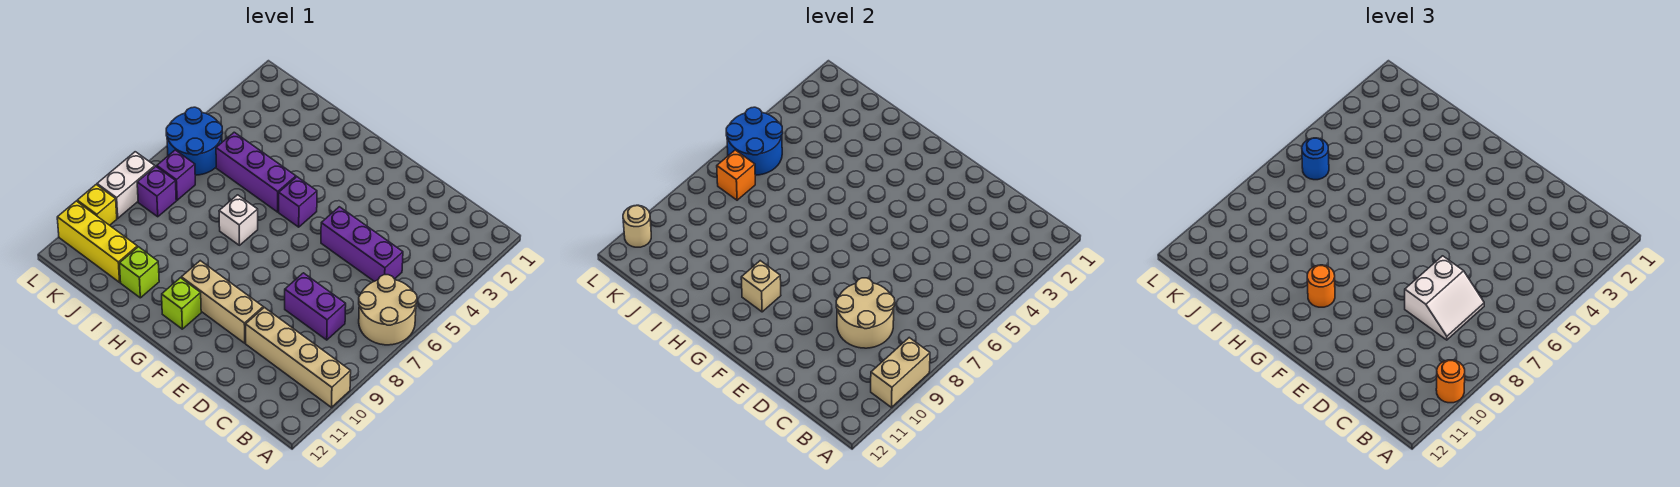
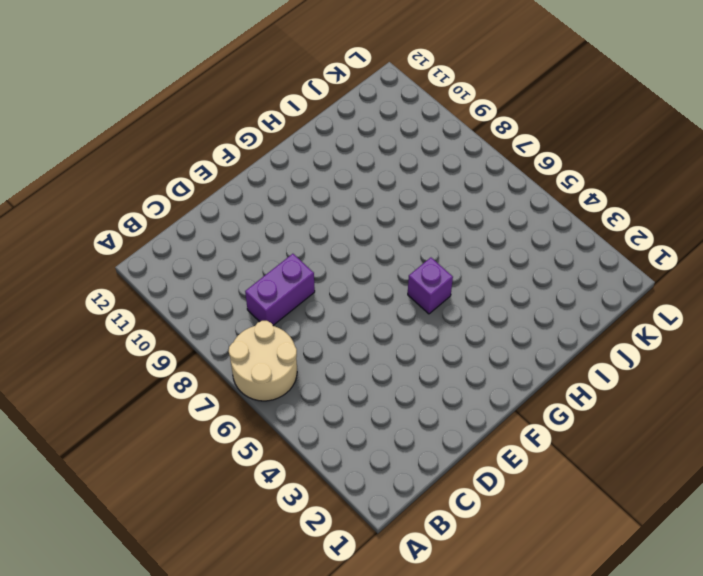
none -> tan brick A10:D10 level 1
none -> purple brick C5:E5 level 1
none -> tan brick E10:G10 level 1

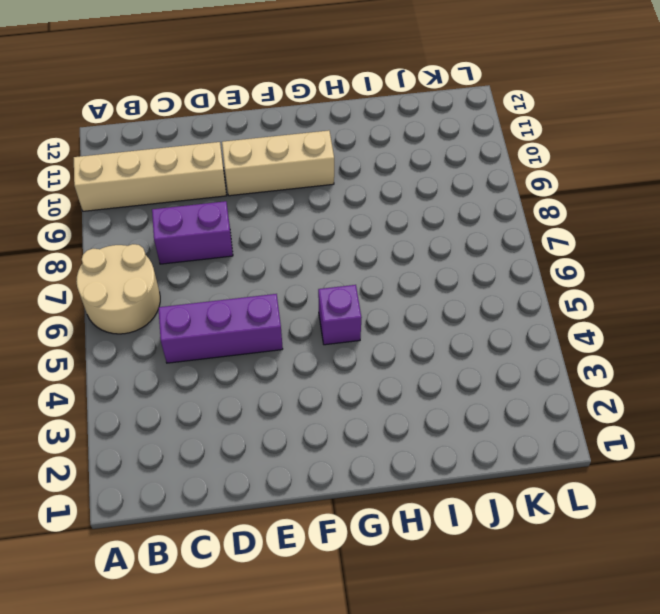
none -> lime brick G11 level 1
none -> purple brick H5:J5 level 1
none -> white brick H7 level 1

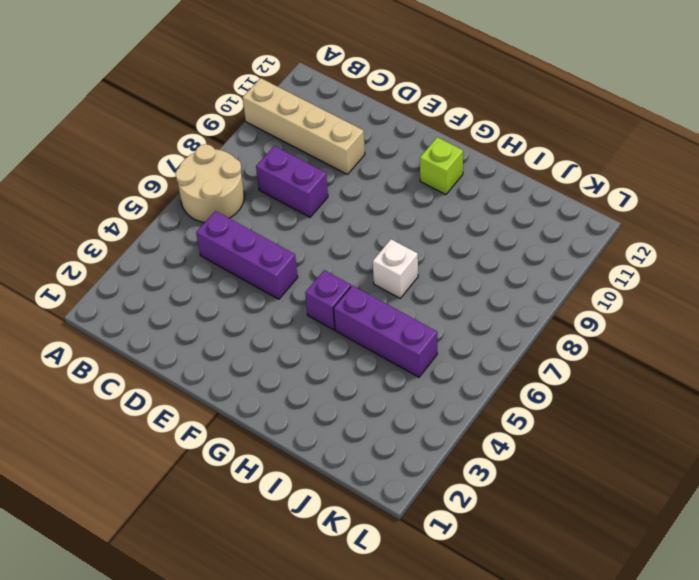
none -> tan brick E10:G10 level 1
none -> lime brick I11 level 1
none -> yellow brick J11:L11 level 1

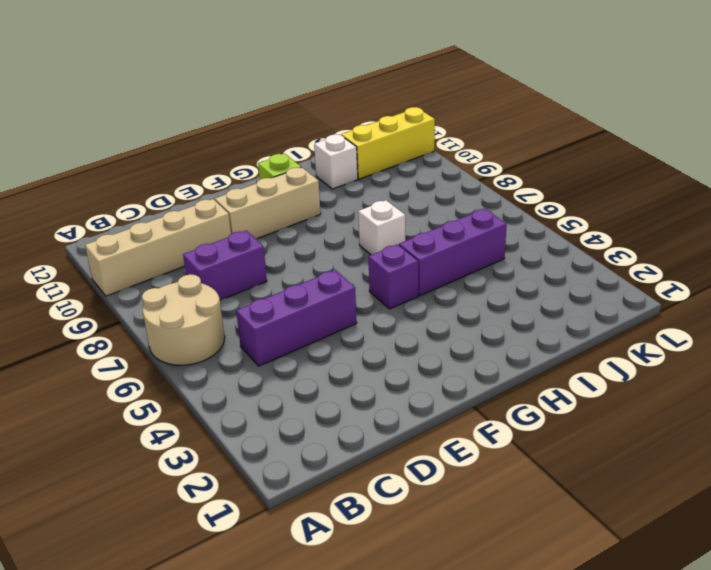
white brick I11 level 1 -> lime brick I11 level 1
none -> blue round brick K5:L6 level 1
none -> purple brick K7 level 1
none -> purple brick K8 level 1

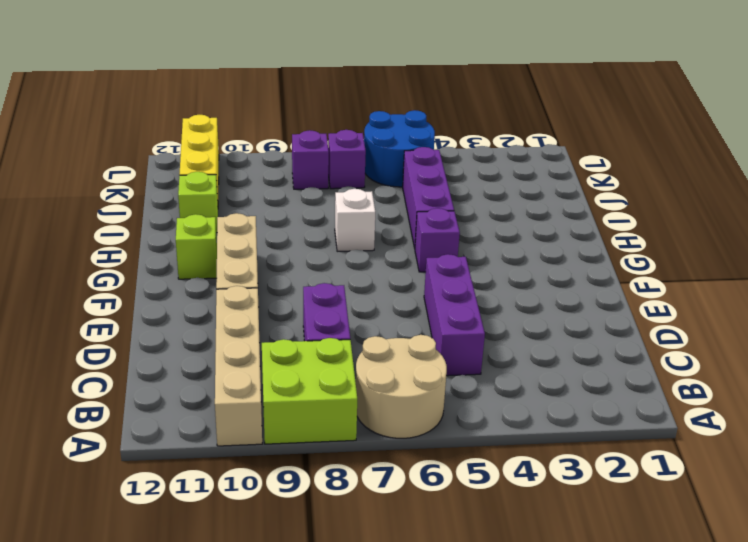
lime brick A8:B9 level 1 -> none
none -> white brick L8:L9 level 1
none -> yellow brick L10 level 1
none -> tan brick A9:A10 level 2

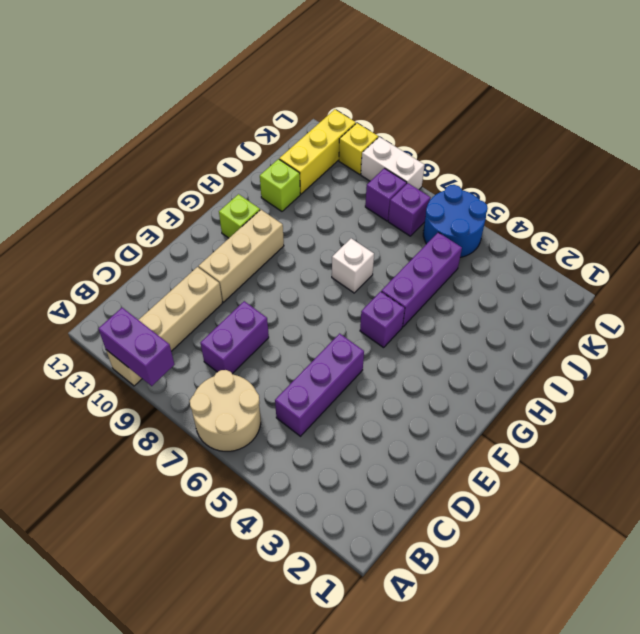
purple brick A9:A10 level 2 -> tan brick A9:A10 level 2
none -> tan round brick C8:D9 level 2
none -> tan brick G10 level 2
none -> blue round brick K5:L6 level 2

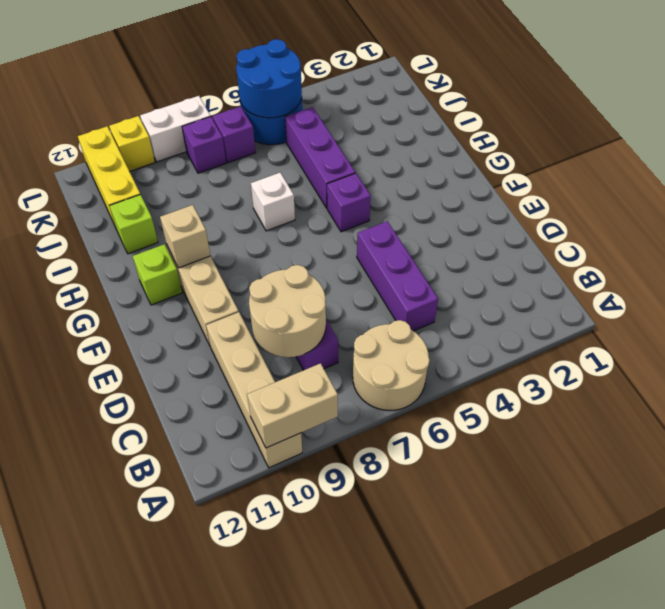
none -> orange brick K7 level 2
none -> tan round brick L11 level 2
none -> orange round brick A10 level 3

